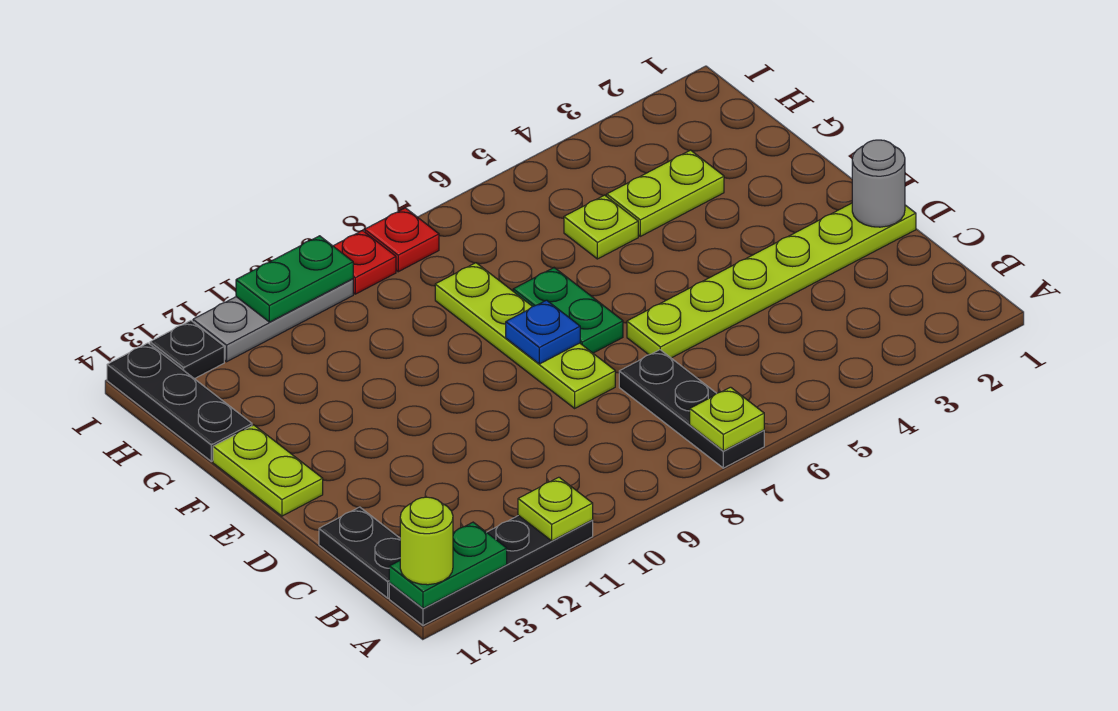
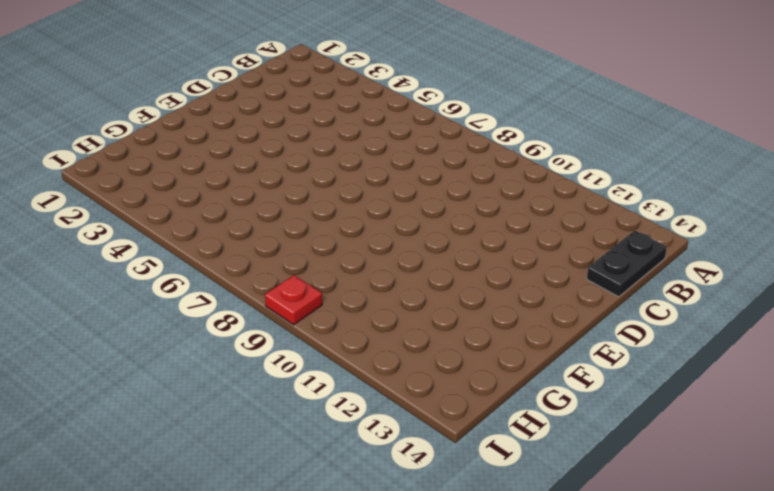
none -> black plate A7:C7 level 1
none -> black plate A11:A14 level 1
none -> lime plate D1:D6 level 1

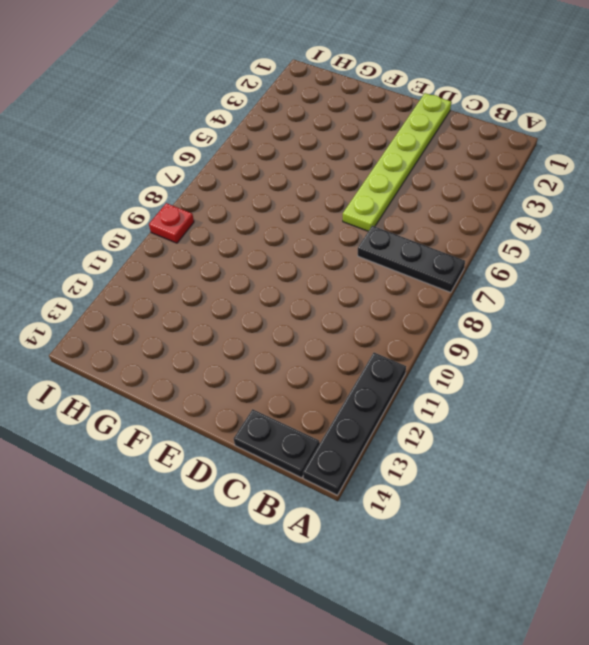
none -> lime plate D8:G8 level 1
none -> green plate E7:F7 level 1
none -> lime plate E14:F14 level 1

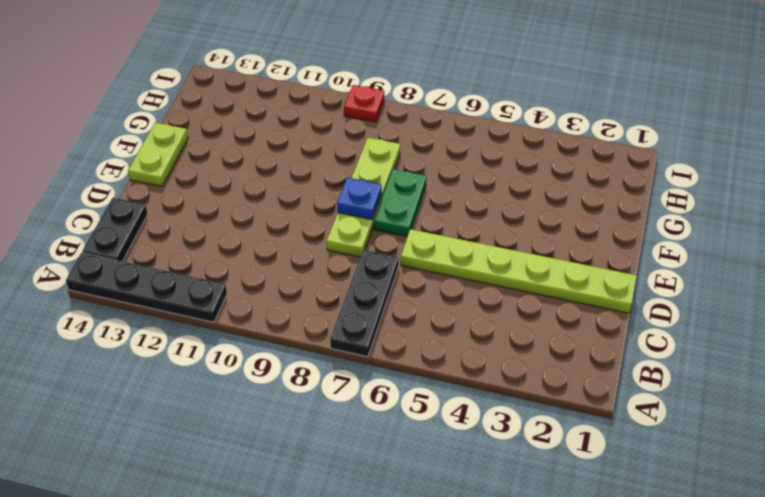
none -> lime plate G3:G4 level 1
none -> lime plate G5 level 1
none -> black plate G14:I14 level 1

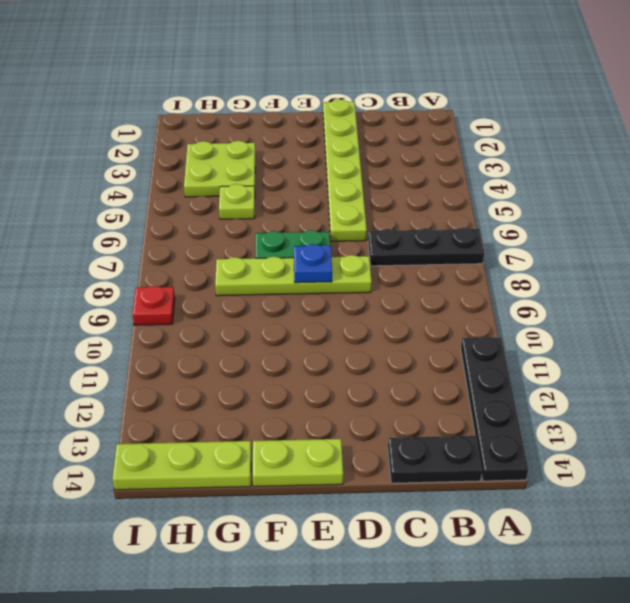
lime plate G3:H4 level 1 -> lime plate G3:G4 level 1
lime plate G14:I14 level 1 -> black plate G14:I14 level 1
none -> red plate I8 level 1
none -> grey plate I10:I12 level 1
none -> black plate I13 level 1

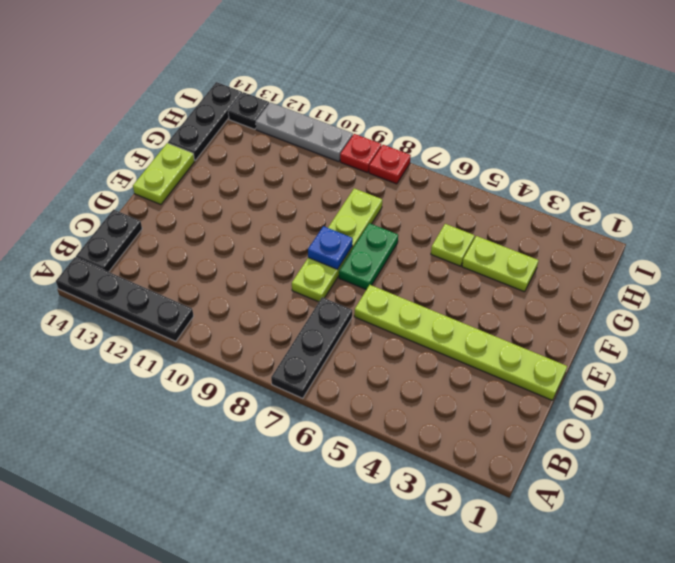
none -> lime plate A7 level 2
none -> lime plate A11 level 2
none -> green plate A13:A14 level 2

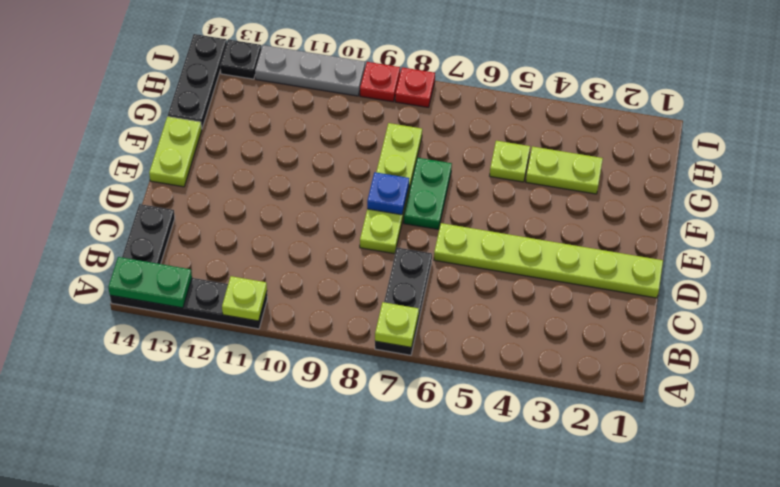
none -> grey round brick D1 level 2
none -> green plate I10:I11 level 2
none -> lime round brick A14 level 3

